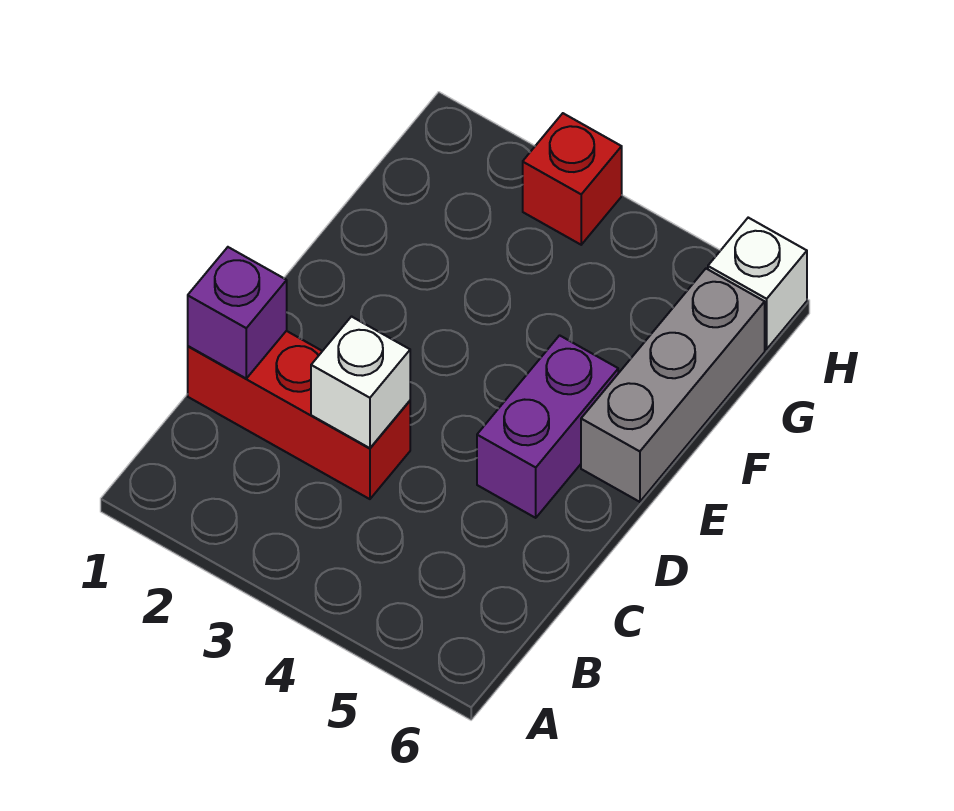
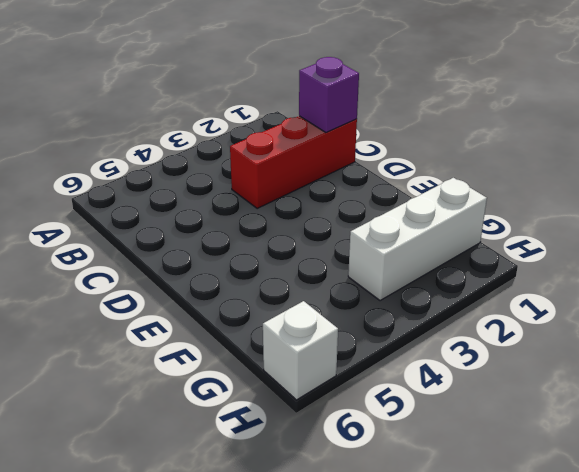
white brick G1:G3 level 1 -> none
none -> purple brick D5:E5 level 1
none -> grey brick E6:G6 level 1

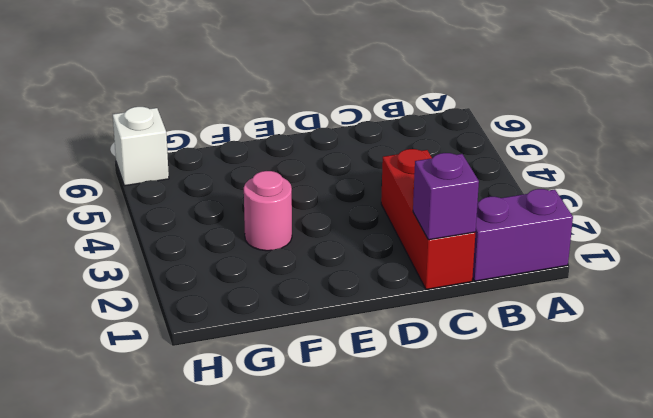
purple brick A1:B1 level 1 -> purple brick D5:E5 level 1
pink round brick F3 level 1 -> none
none -> grey brick E6:G6 level 1
none -> red brick H3 level 1

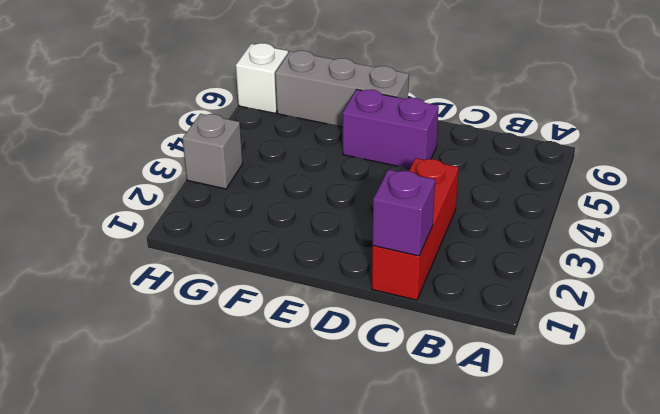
grey brick H3 level 1 -> red brick H3 level 1
none -> white brick C3 level 2

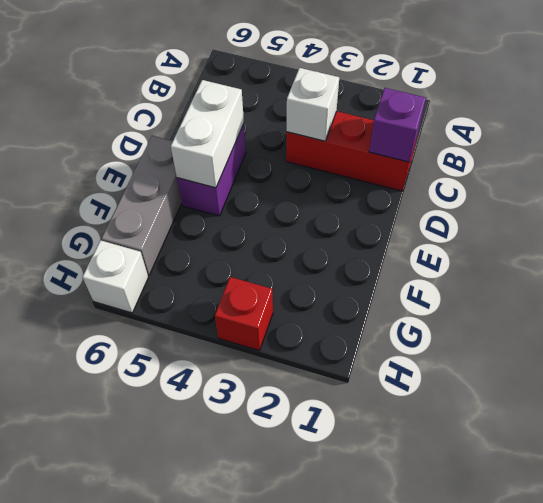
white brick D5:E5 level 2 -> none

